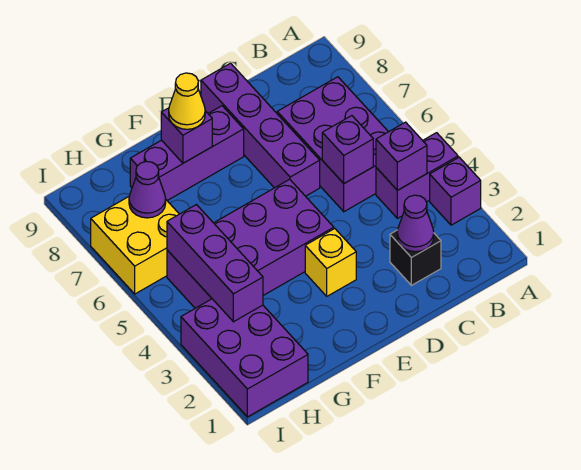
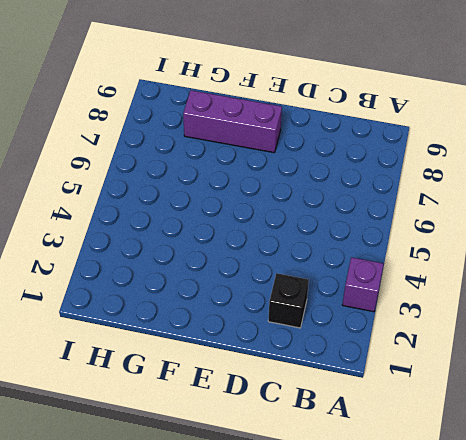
none -> purple brick A4:B4 level 1
none -> purple brick B5:C7 level 1
none -> purple brick D6:D9 level 1

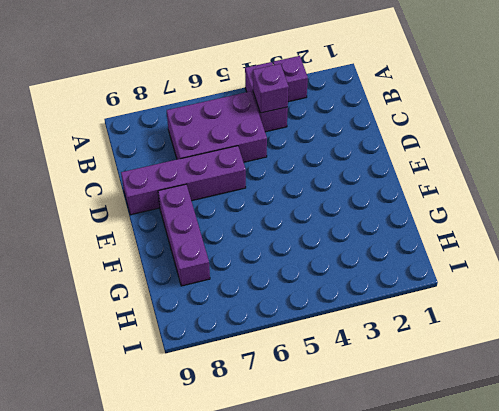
none -> black brick C2 level 1
none -> yellow brick E3 level 1
none -> purple brick E4:H5 level 1

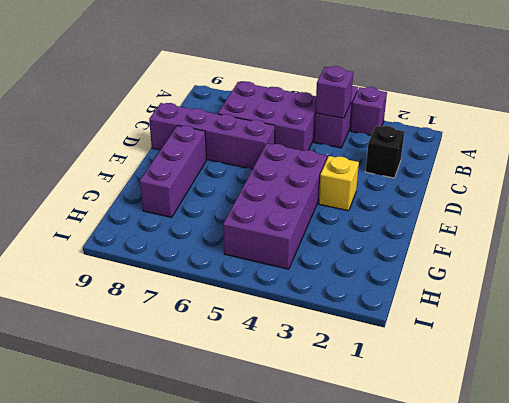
none -> purple brick H1:I3 level 1
none -> yellow brick H6:I7 level 1
none -> purple cone C2 level 2

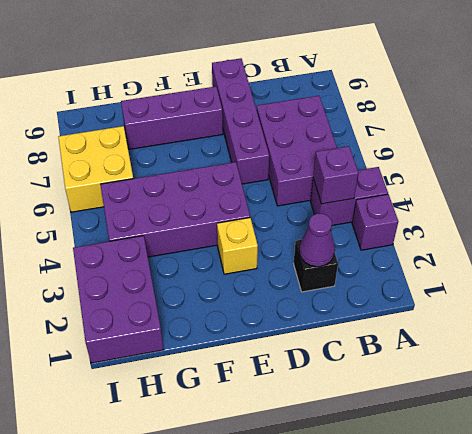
none -> purple brick C5 level 2
none -> purple brick F8 level 2
none -> purple brick H3:H5 level 2

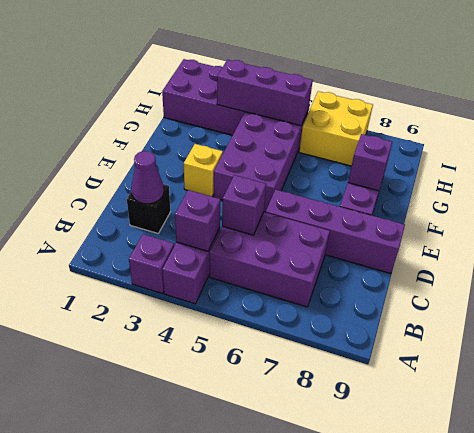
none -> purple cone H7 level 2
none -> yellow cone F8 level 3

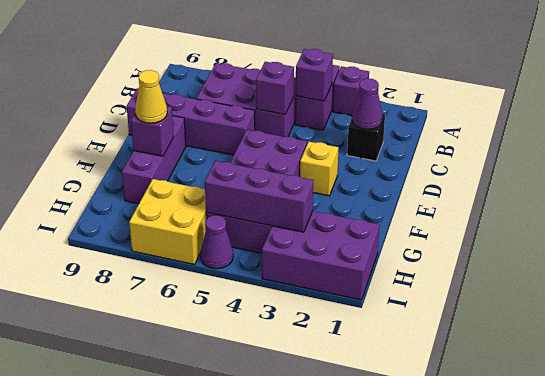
purple cone I5 level 1 -> purple cone H7 level 2

